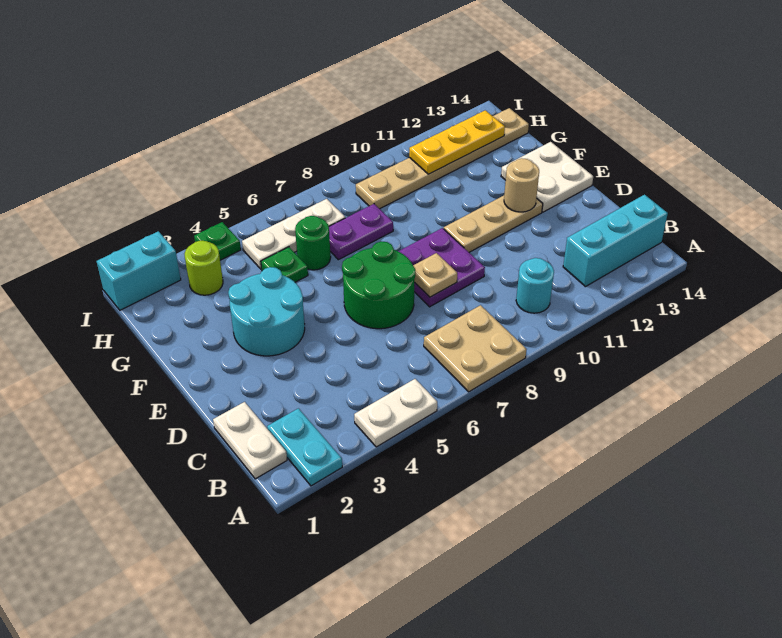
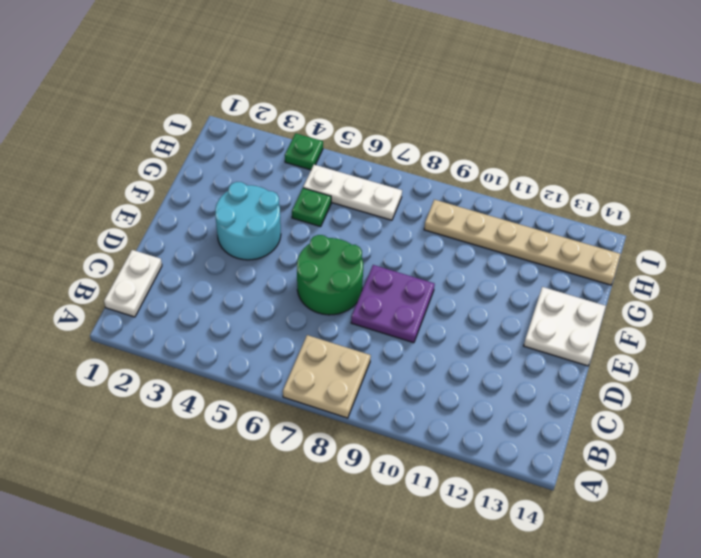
none -> cyan plate A2:B2 level 1
none -> white plate A4:A5 level 1
none -> cyan round brick B10 level 1

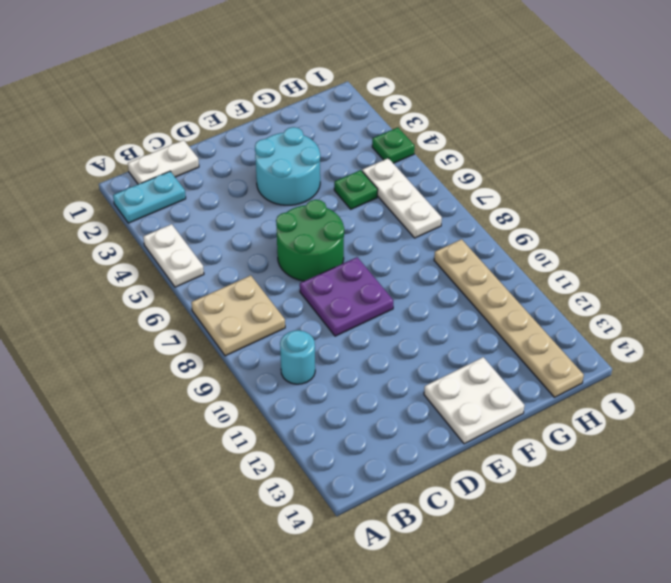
none -> cyan brick B12:B14 level 1
none -> tan plate E10:E12 level 1
none -> green round brick G6 level 1

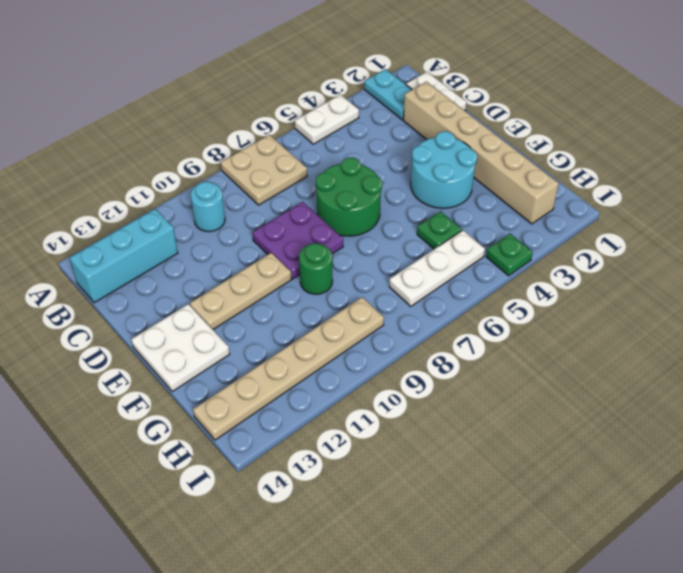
tan brick C2:H2 level 1 -> none
green round brick F9 level 1 -> green round brick G6 level 1
none -> purple plate G7:G8 level 1
none -> lime round brick H3 level 1
none -> cyan brick I1:I2 level 1

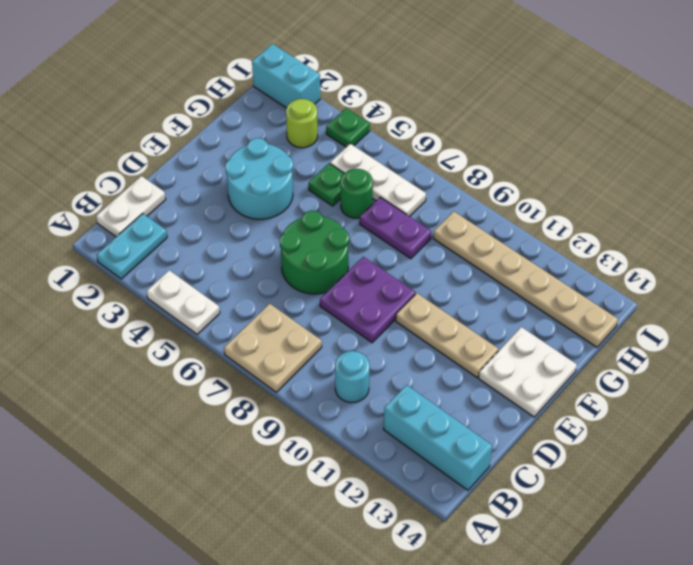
none -> tan plate D8 level 2
none -> tan round brick E12 level 2
none -> yellow plate H11:H13 level 2

